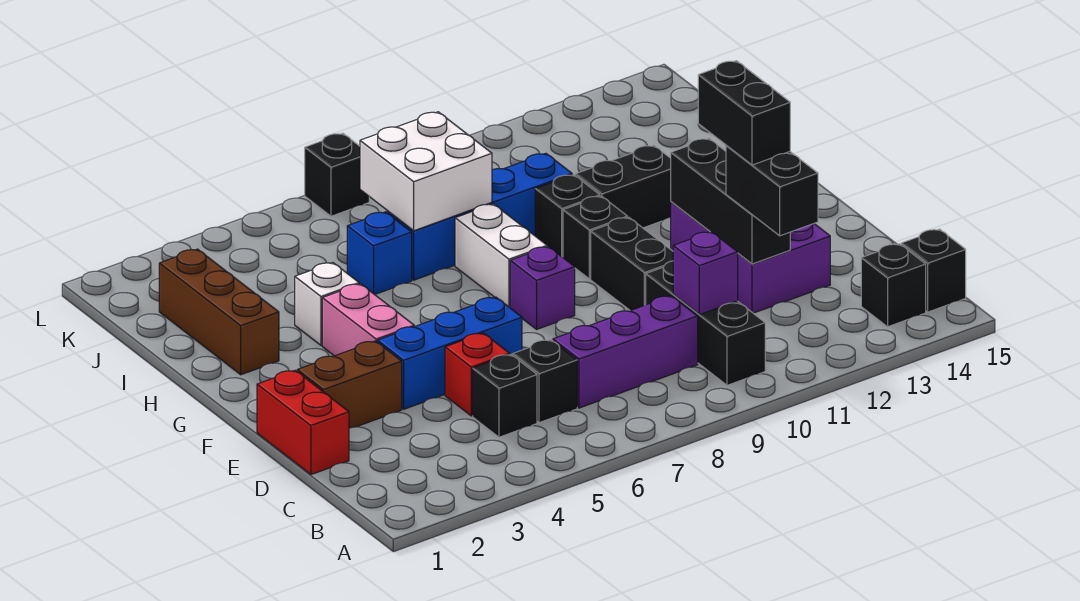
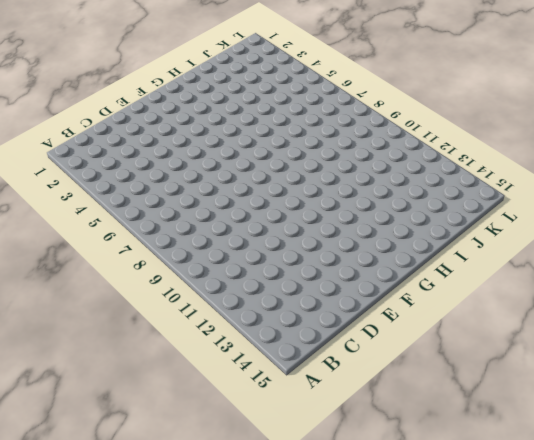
none -> black brick B10:D10 level 1
none -> black brick B14 level 1
none -> black brick B15 level 1

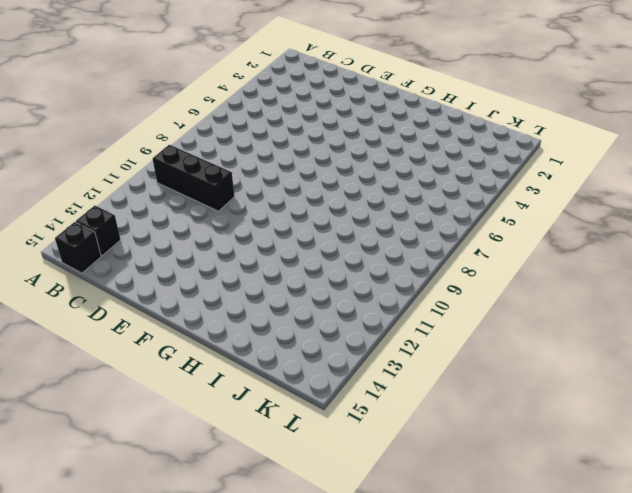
none -> black brick C5 level 1
none -> black brick C6 level 1
none -> purple brick C7:C9 level 1

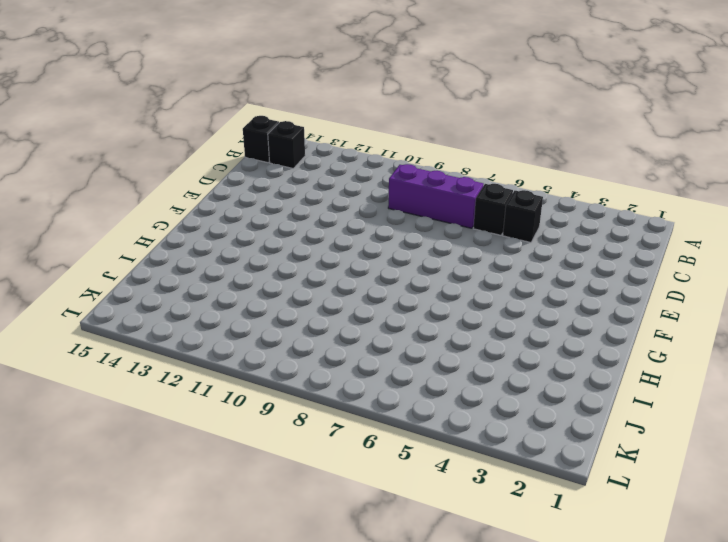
none -> black brick B10:D10 level 1
none -> red brick D1:E1 level 1
none -> red brick D5 level 1

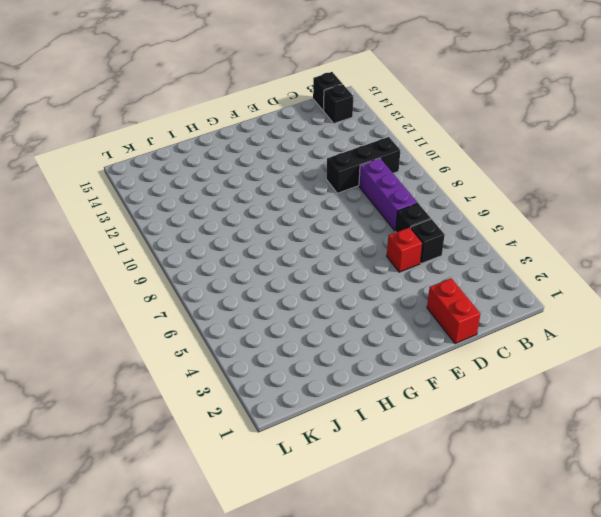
red brick D1:D2 level 1 -> red brick D1:E1 level 1
none -> purple brick D12:F13 level 1
none -> brown brick E2:E3 level 1
none -> blue brick E4:E6 level 1

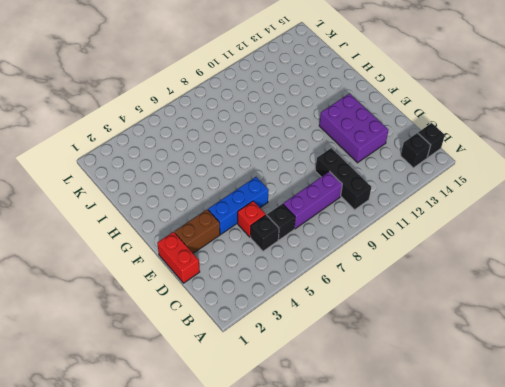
none -> black brick E10:F10 level 1
none -> pink brick F4:G4 level 1
none -> purple brick F8 level 1

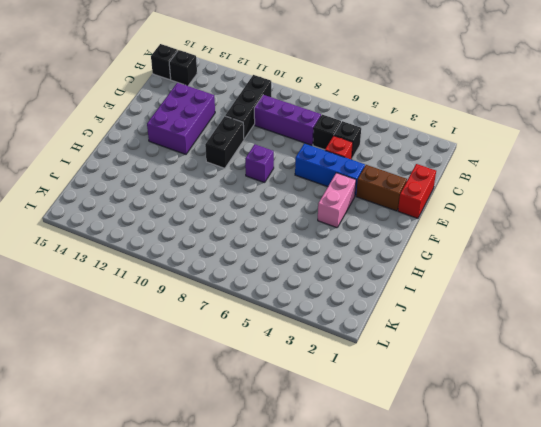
none -> white brick G8:H8 level 1
none -> black brick G10 level 1
none -> brown brick H2:J2 level 1

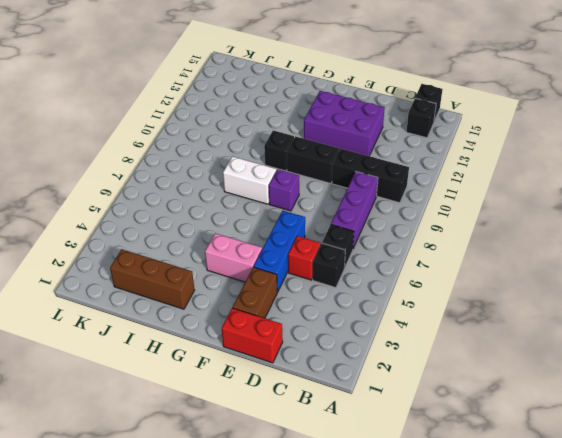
none -> white brick H4 level 1
none -> black brick H10 level 1
none -> black brick H11:H12 level 1

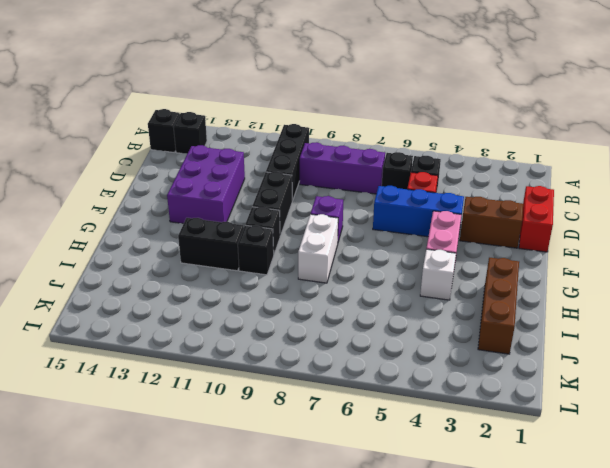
none -> blue brick I6 level 1
none -> blue brick I7:I10 level 1
none -> black brick L7 level 1

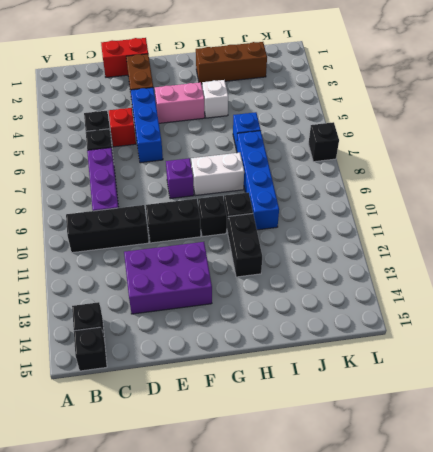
none -> purple brick C10 level 2
none -> black brick D12:F12 level 2
none -> white brick I7:J8 level 2

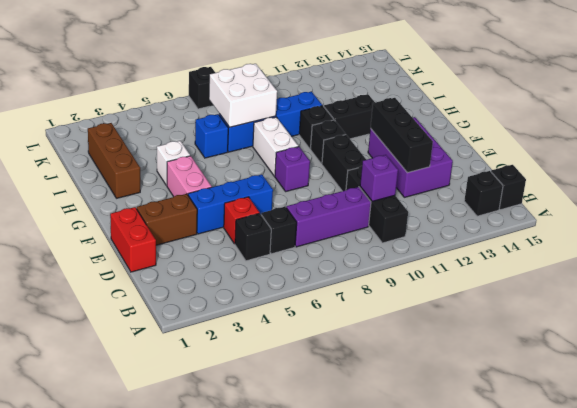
none -> black brick C12:D12 level 3
none -> black brick D12:E12 level 4

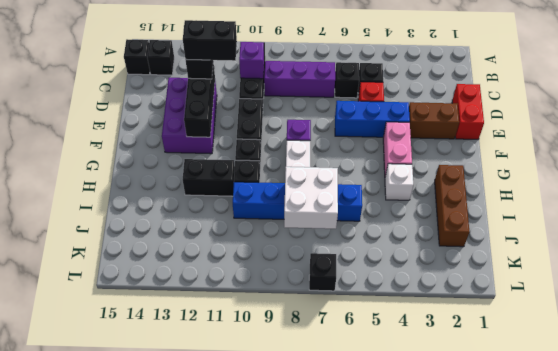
black brick D11:D12 level 4 -> black brick D12:E12 level 4

